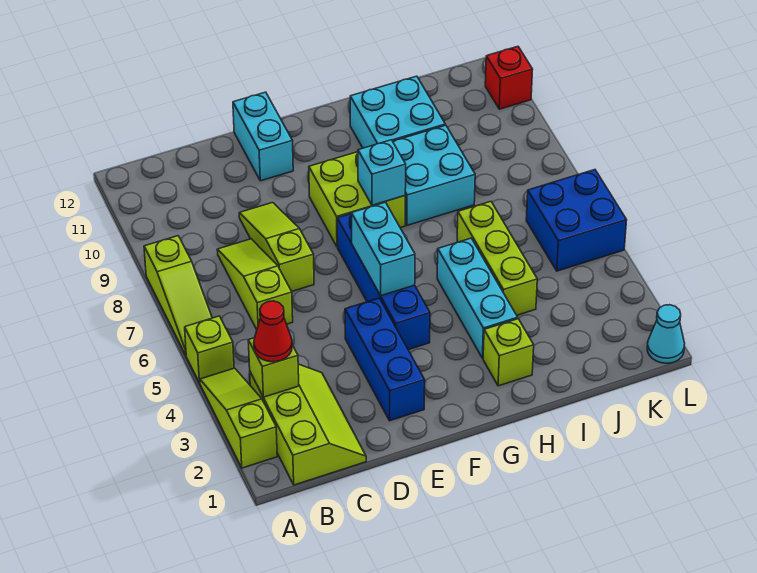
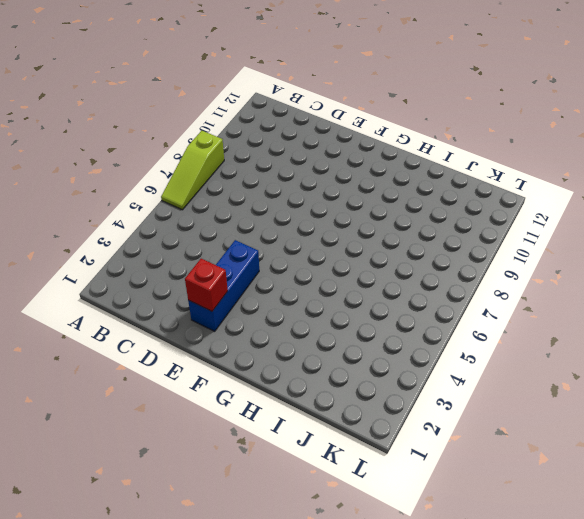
red brick E2 level 2 -> red brick L11 level 1
none -> lime slope A2:A4 level 1 top 2
none -> lime brick A5 level 1
none -> lime slope B1:C3 level 1 top B

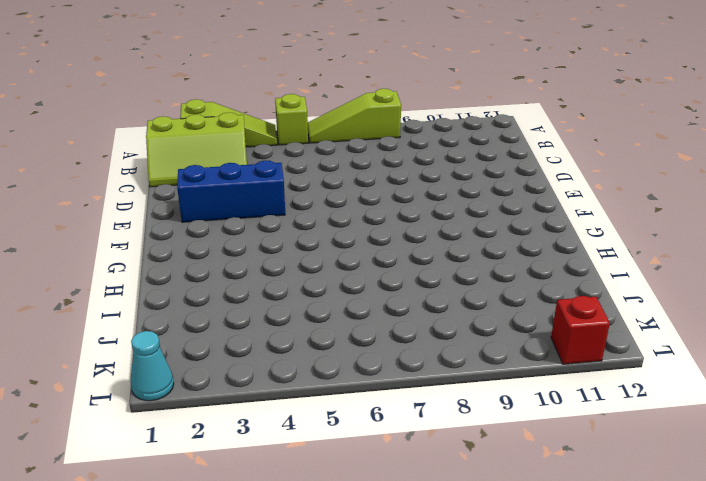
none -> lime slope C6:C8 level 1 top 6
none -> lime slope D7:D9 level 1 top 7
none -> cyan brick E11:E12 level 1

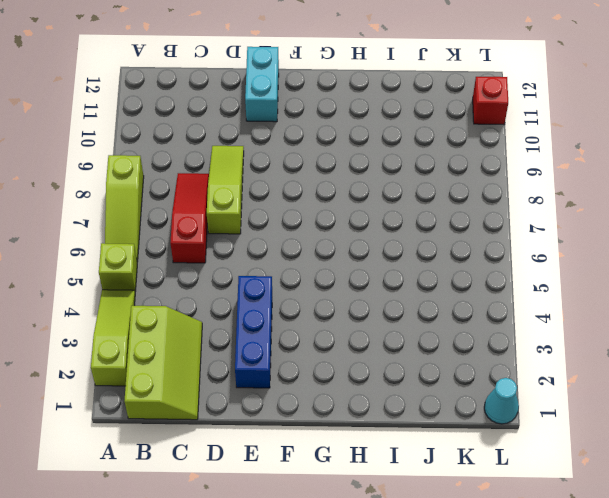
red slope C6:C8 level 1 top 6 -> lime slope C6:C8 level 1 top 6
none -> blue brick F4:F7 level 1
none -> lime brick F8:G9 level 1
none -> lime brick H2 level 1

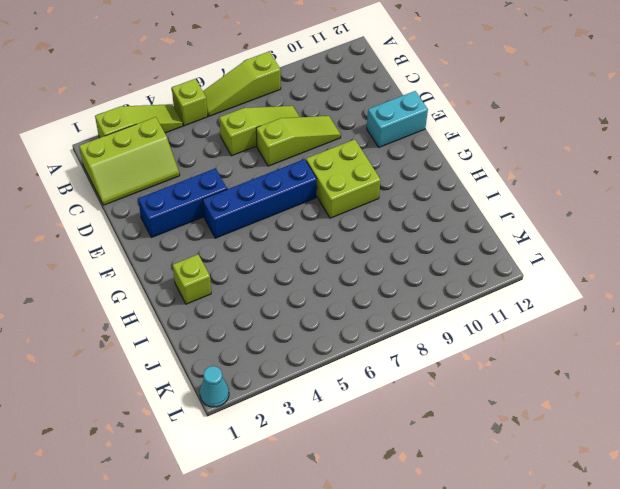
none -> cyan brick H3:H5 level 1
none -> cyan brick H8:I9 level 1
none -> cyan brick H10:I11 level 1

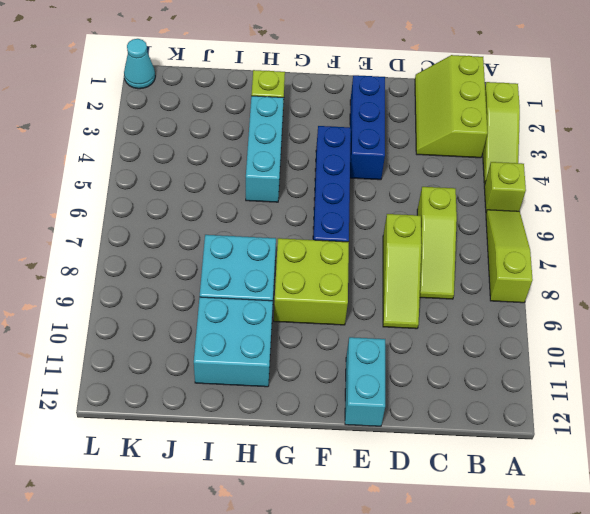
none -> lime brick I4:I6 level 1
none -> blue brick K5:L6 level 1
none -> red brick L11 level 1

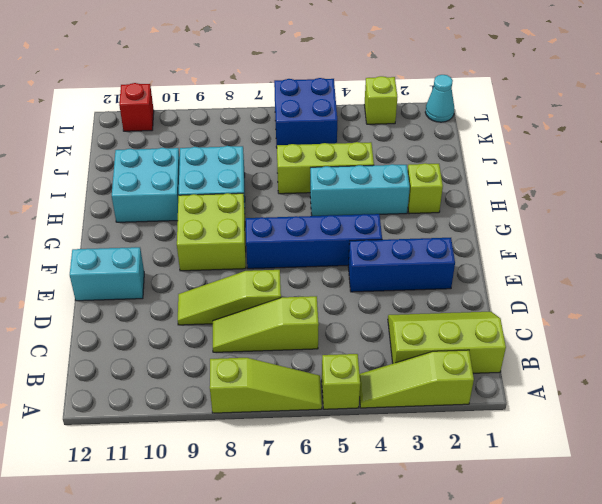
lime brick L3 level 1 -> lime brick B3 level 2
none -> cyan brick F5:F6 level 2
none -> cyan brick G8 level 2
none -> red cone B3 level 3

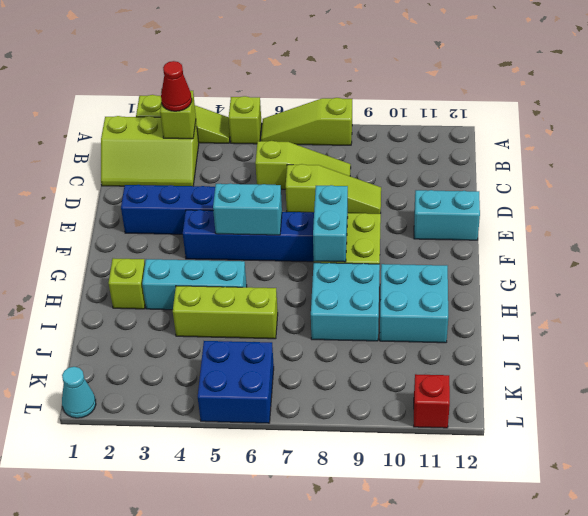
cyan brick F8:G8 level 2 -> cyan brick G8 level 2

